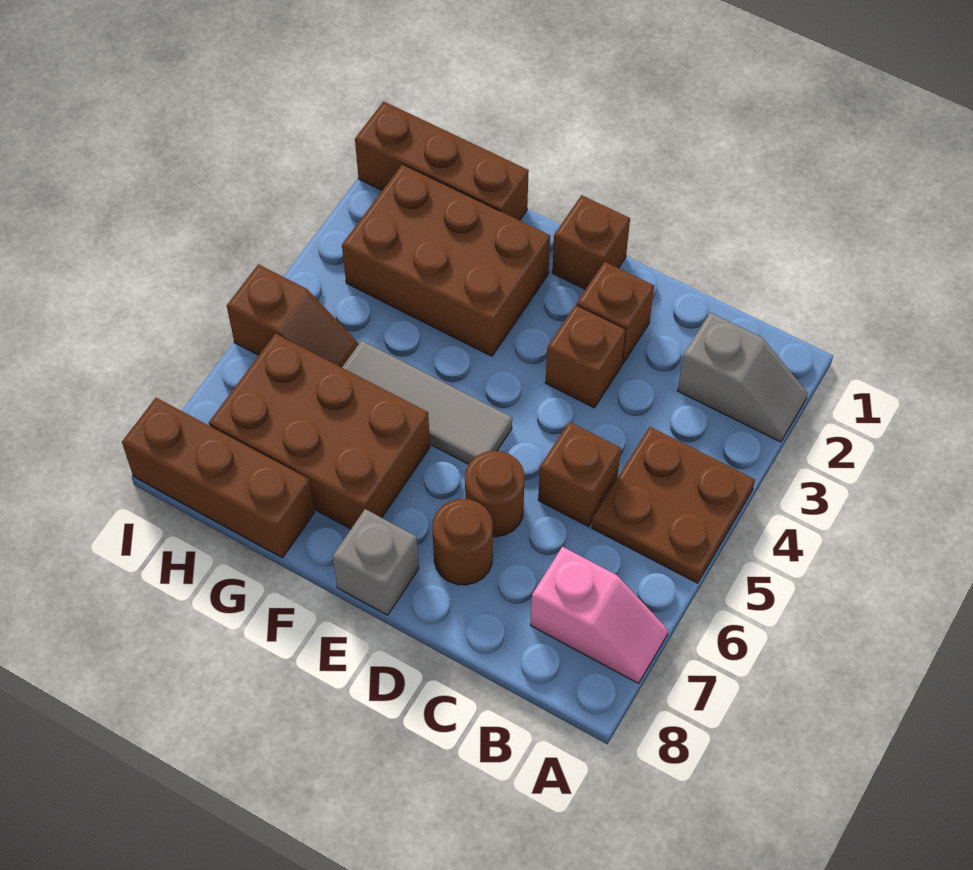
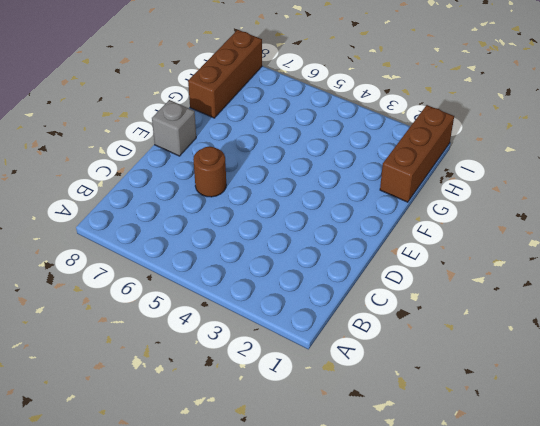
none -> grey slope A2:B2 level 1 top B
none -> brown plate A4:B5 level 1
none -> pink slope A7:B7 level 1 top B

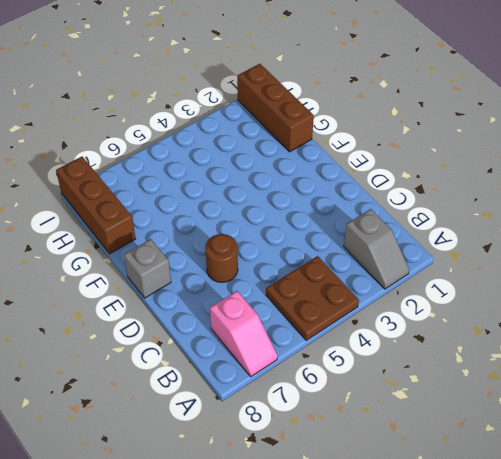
none -> brown brick C5 level 1
none -> brown brick D2 level 1
none -> brown brick D3 level 1

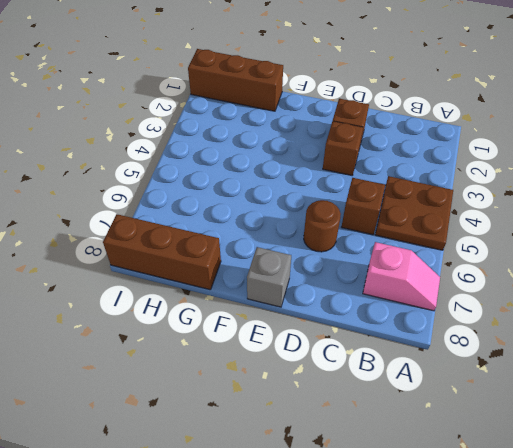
none -> grey slope A2:B2 level 1 top B
none -> brown round brick D7 level 1
none -> brown brick E1 level 1

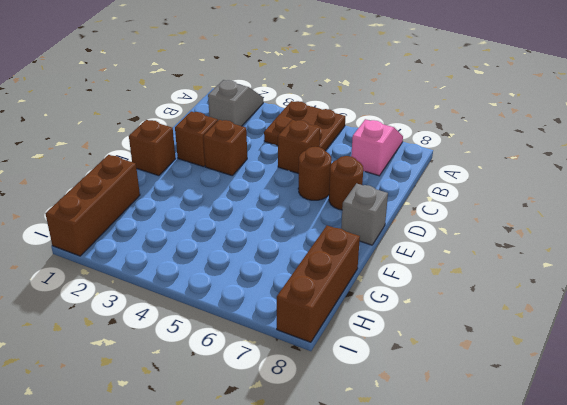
none -> grey tile E5:G5 level 1
none -> brown brick F2:H3 level 1
none -> brown brick F6:H7 level 1

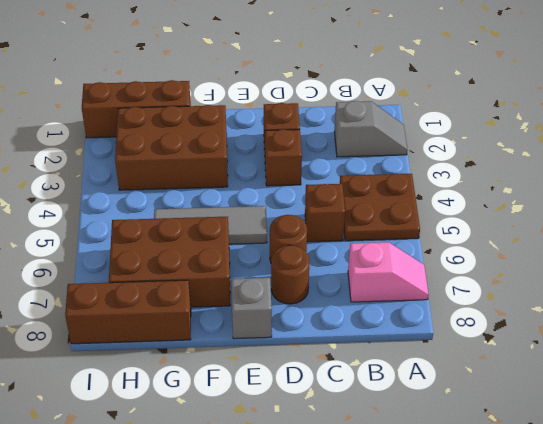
none -> brown brick E1 level 1
none -> brown slope H5:I5 level 1 top I

